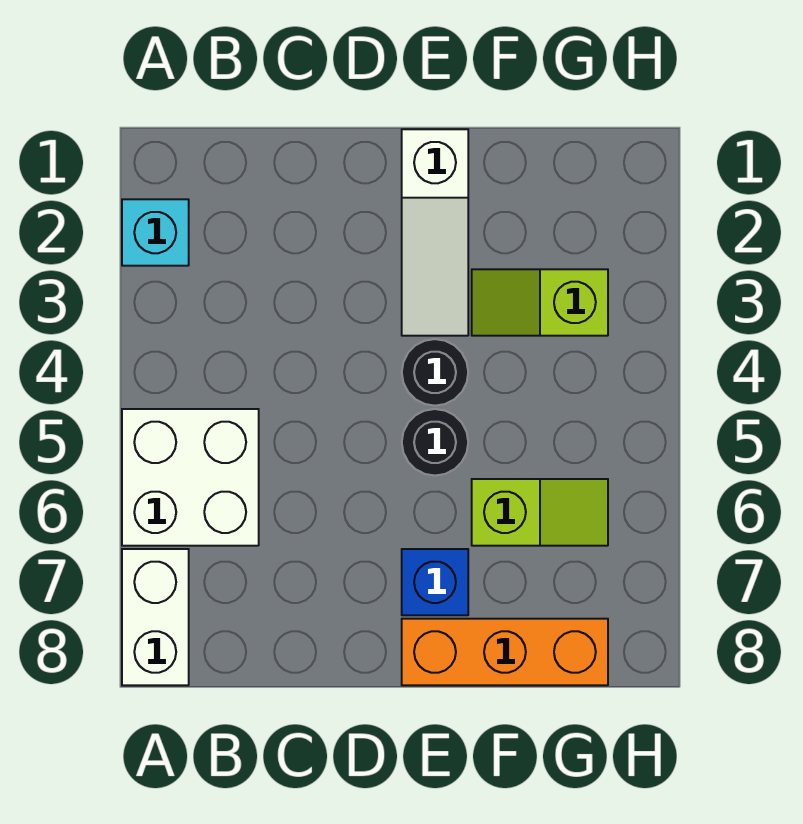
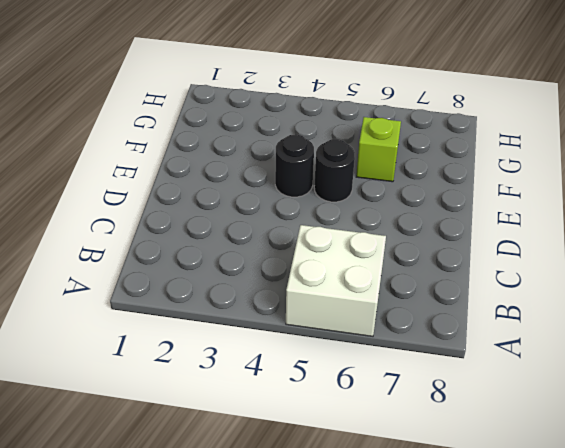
none -> cyan brick A2 level 1
none -> white brick A7:A8 level 1

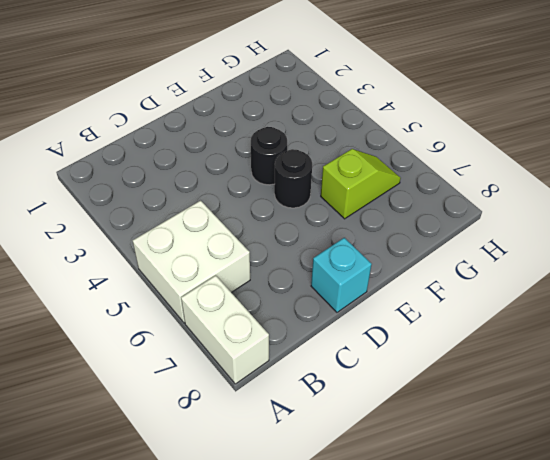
cyan brick D8 level 1 -> cyan brick A2 level 1
none -> white slope E1:E3 level 1 top 1
none -> blue brick E7 level 1

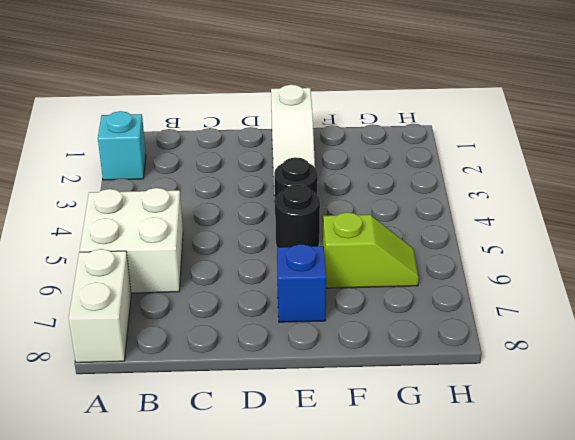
none -> orange brick E8:G8 level 1
none -> lime slope F3:G3 level 1 top G

